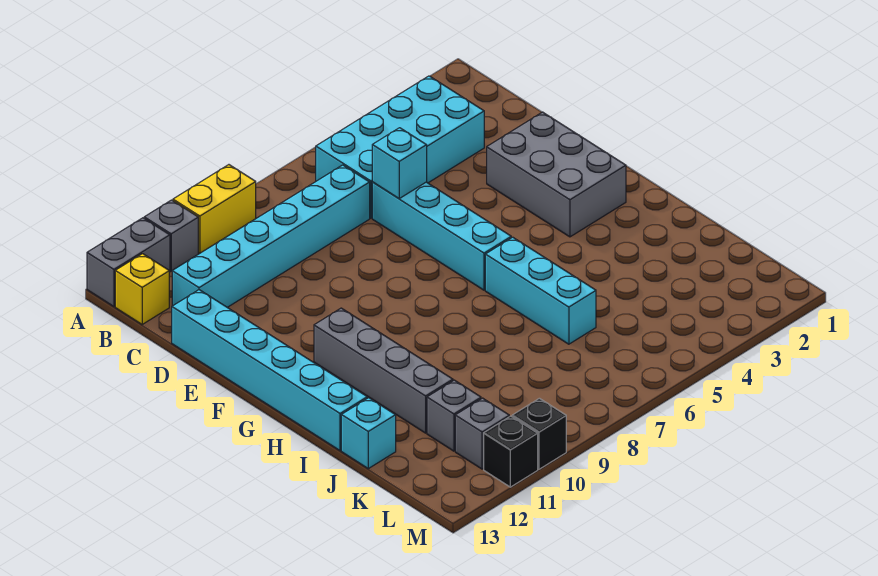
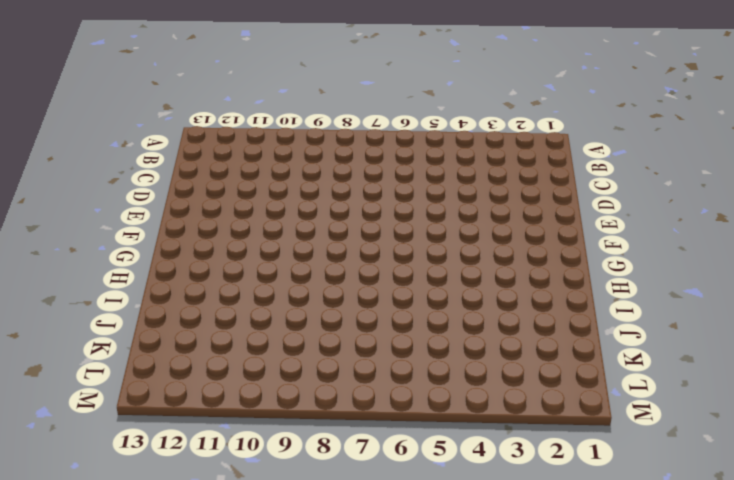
none -> yellow brick A9:A10 level 1
none -> grey brick A11 level 1
none -> grey brick A12:A13 level 1

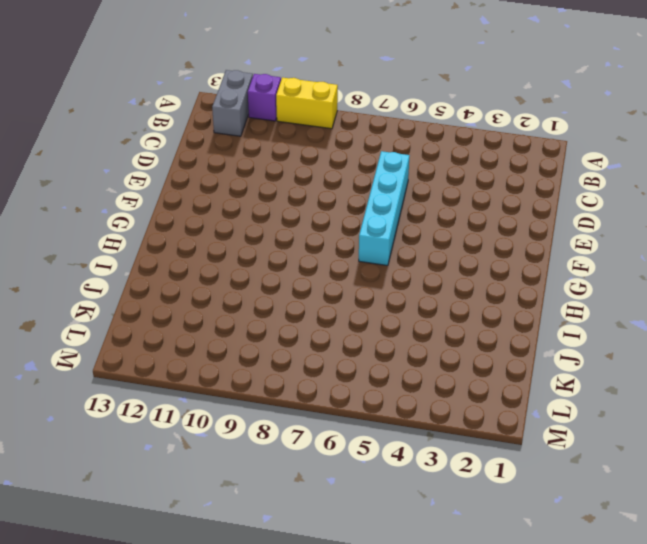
purple brick A11 level 1 -> grey brick A11 level 1
grey brick A12:B12 level 1 -> grey brick A12:A13 level 1
none -> cyan brick B3:C6 level 1
none -> yellow brick B13 level 1
none -> cyan brick C7:C12 level 1

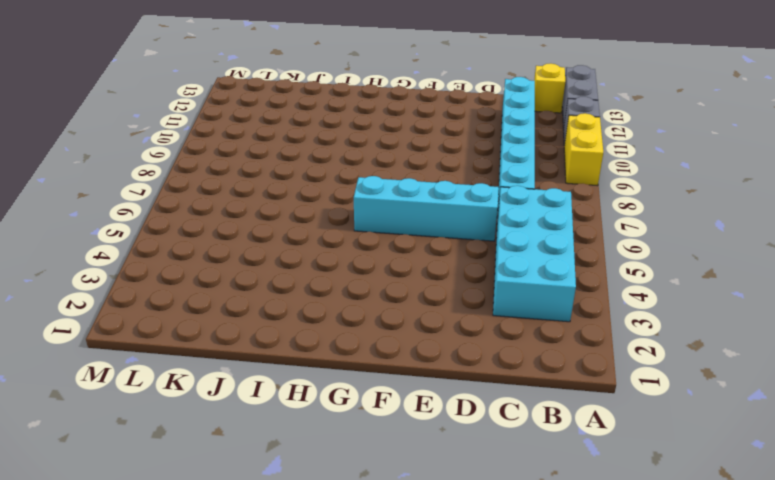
none -> cyan brick D13:I13 level 1
none -> grey brick E2:G3 level 1
none -> grey brick G11:J11 level 1

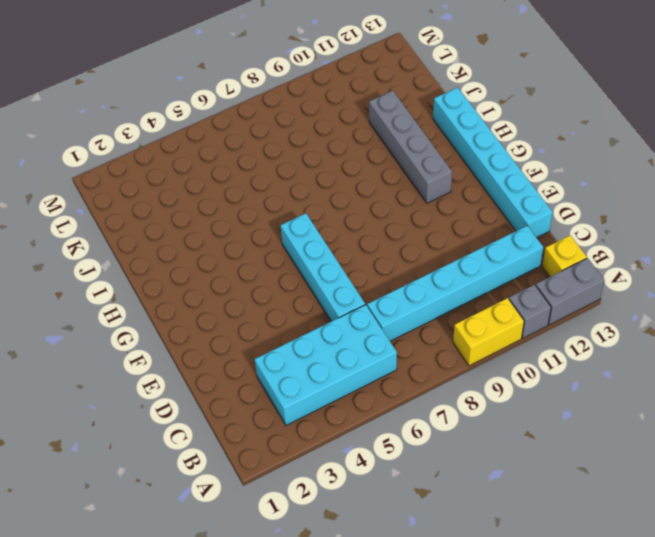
none -> grey brick E2:G3 level 1
none -> cyan brick H6:J6 level 1
none -> cyan brick J13 level 1

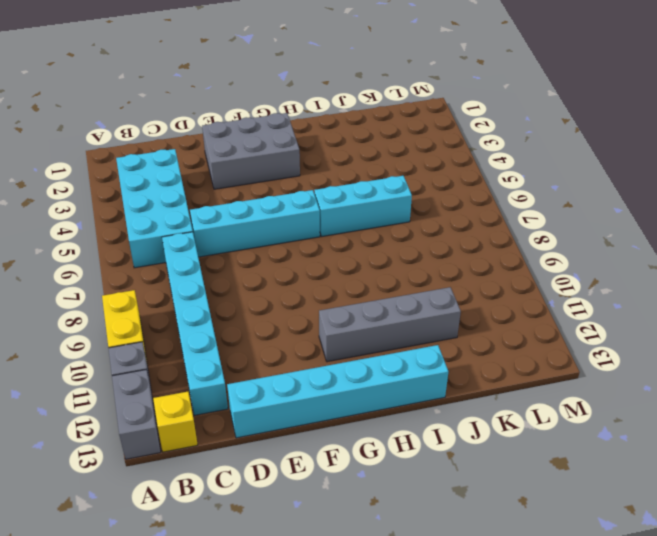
none -> cyan brick J13 level 1
none -> grey brick K11 level 1
none -> grey brick L11 level 1

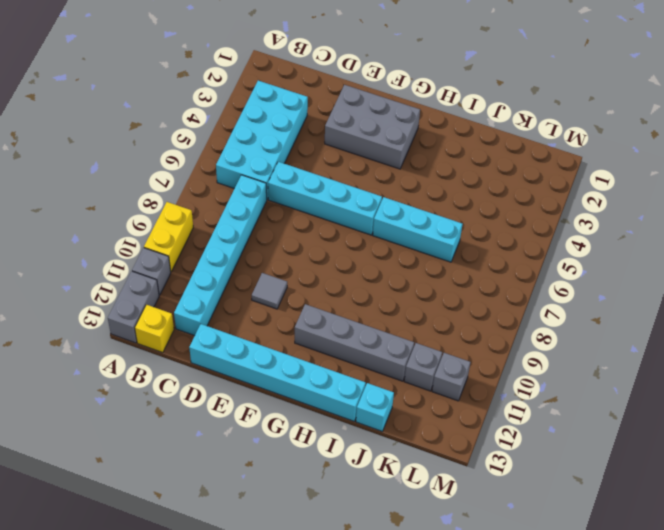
grey tile E10 level 1 -> none
none -> black brick M10 level 1
none -> black brick M11 level 1
none -> cyan brick D6 level 2

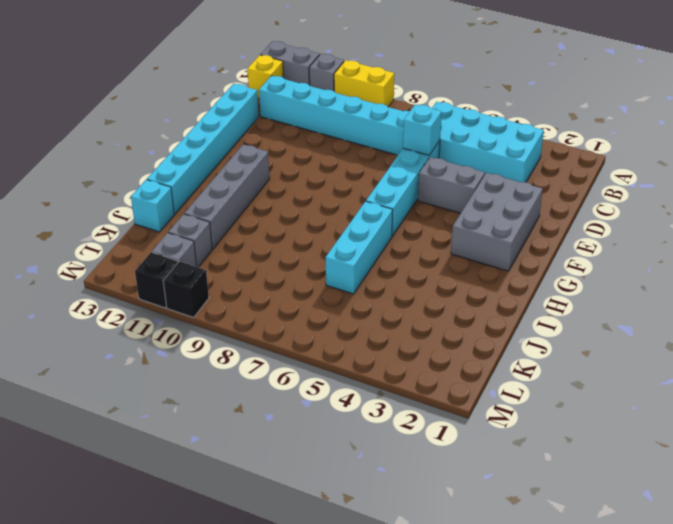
grey brick E4:E5 level 1 -> none

